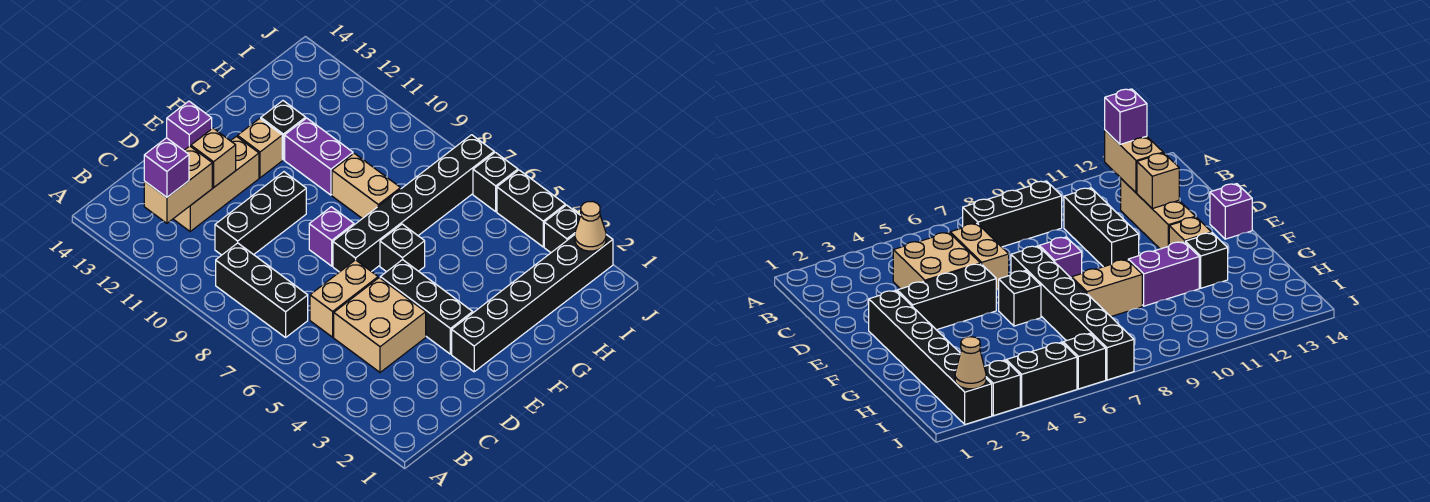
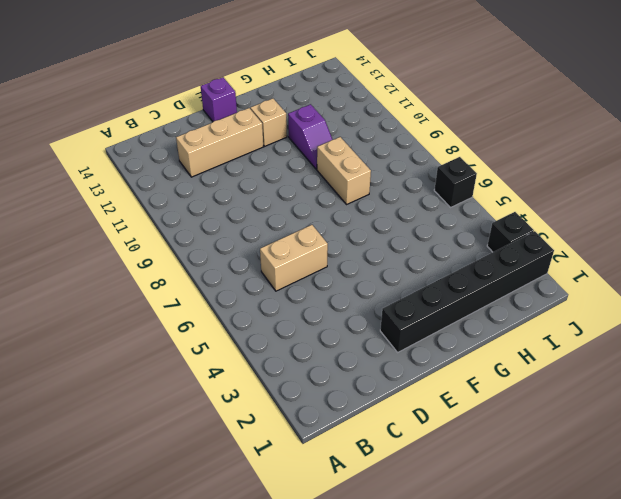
purple slope G10:G11 level 1 top 11 -> purple brick G10:G11 level 1
none -> black brick B7:B9 level 1
none -> tan brick C4:D5 level 1
none -> black brick C10:E10 level 1

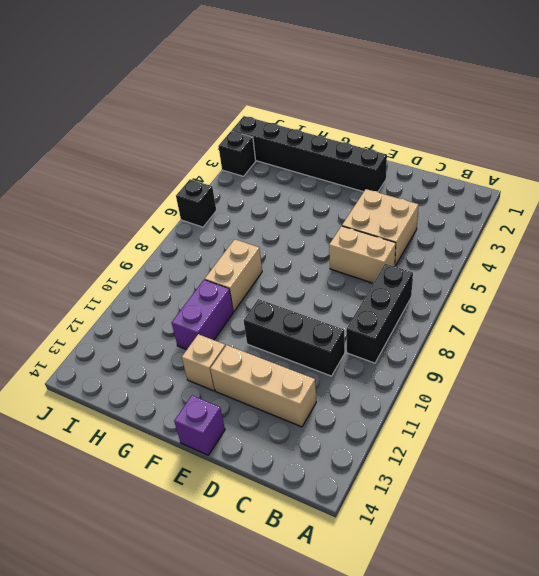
none -> black brick E3:E5 level 1
none -> black brick E7:J7 level 1
none -> purple brick E8 level 1

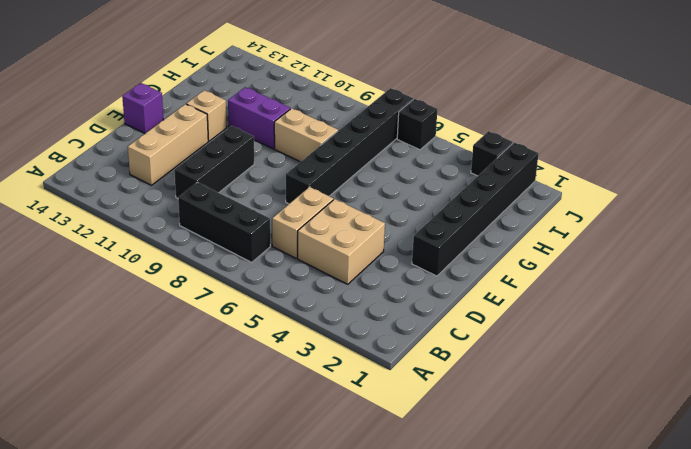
none -> black brick E3:E5 level 1
none -> purple brick E8 level 1
none -> black brick F6 level 1

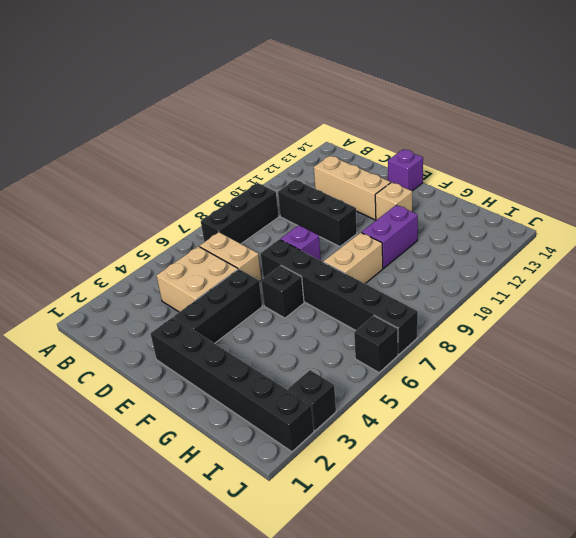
none -> black brick G12 level 1
none -> black brick J4:J5 level 1
none -> tan brick B12:C12 level 2

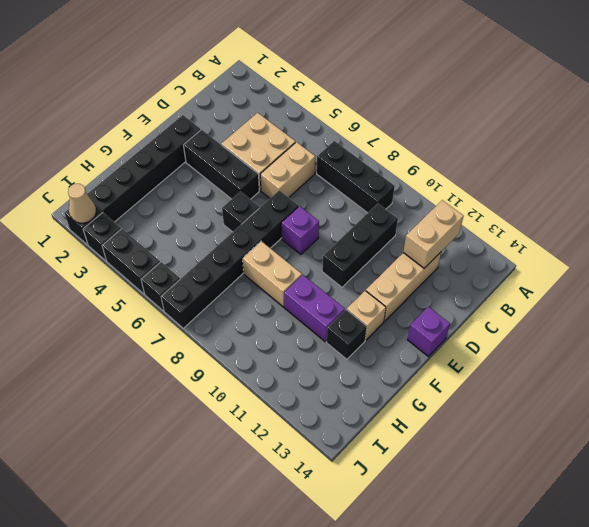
none -> tan brick D12 level 2
none -> purple brick B12 level 3

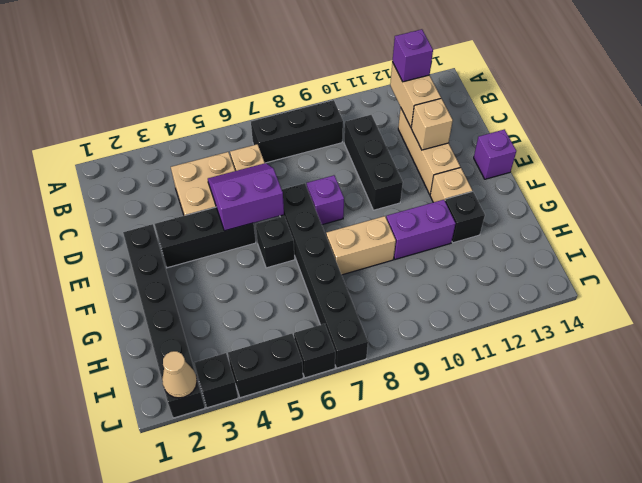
purple slope D5:E6 level 2 top E -> none

